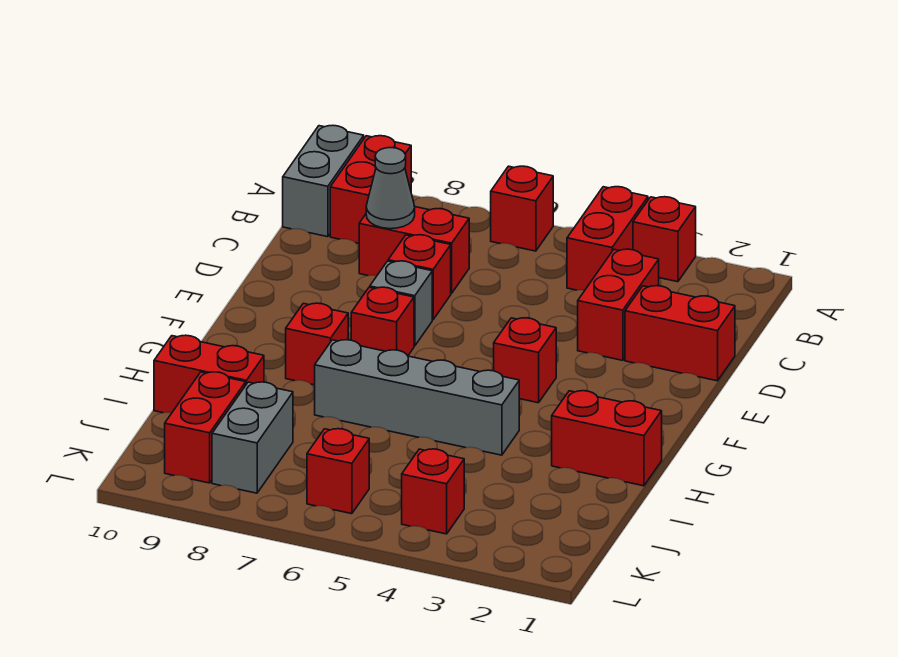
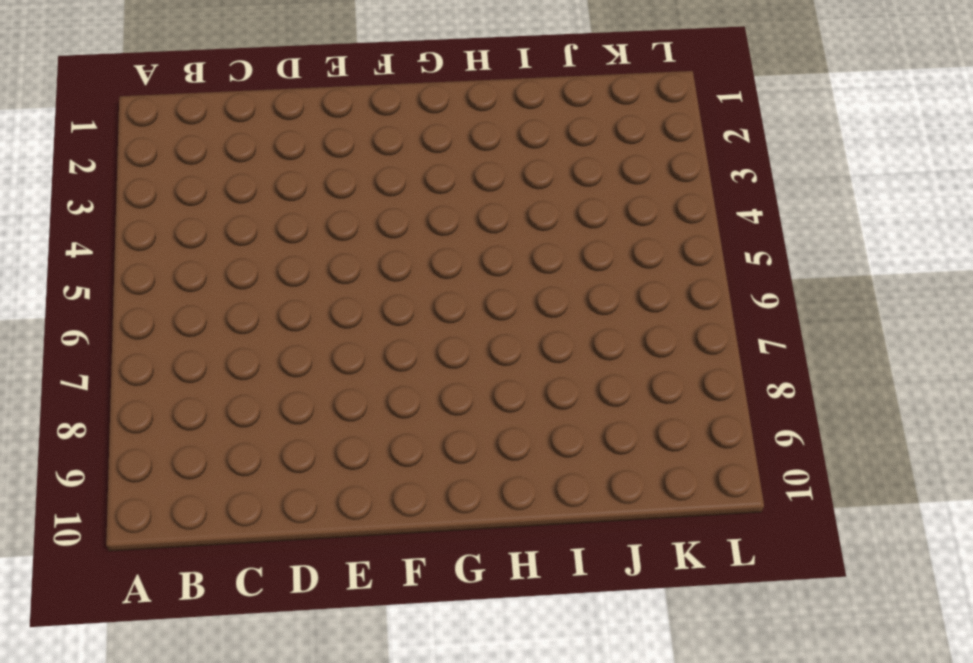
none -> red brick A3 level 1
none -> red brick A4:B4 level 1
none -> red brick A6 level 1

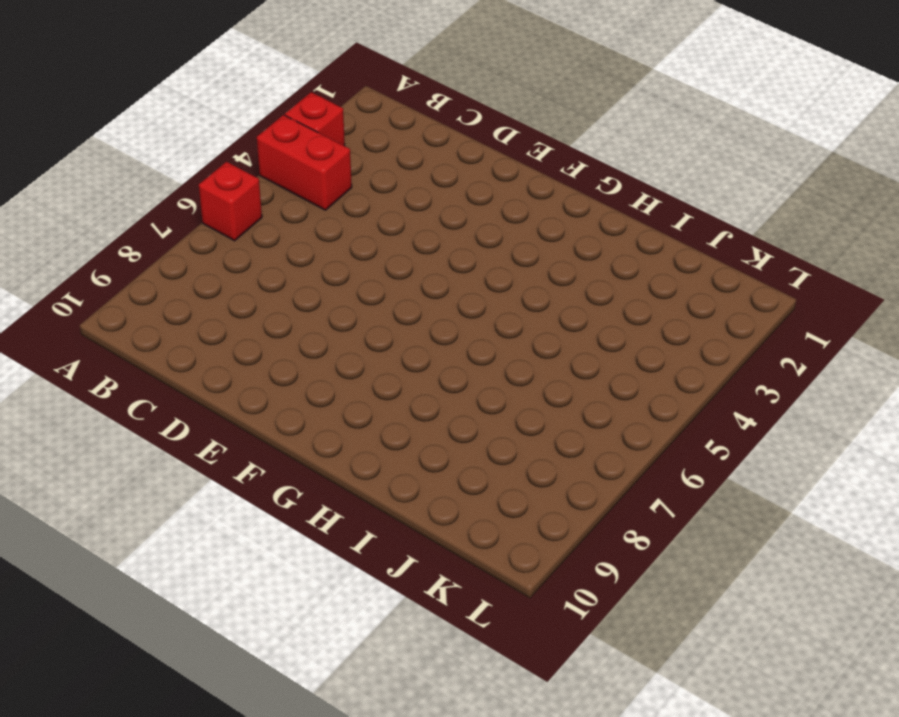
none -> red brick A9:B9 level 1
none -> grey brick A10:B10 level 1
none -> red brick C3:D3 level 1

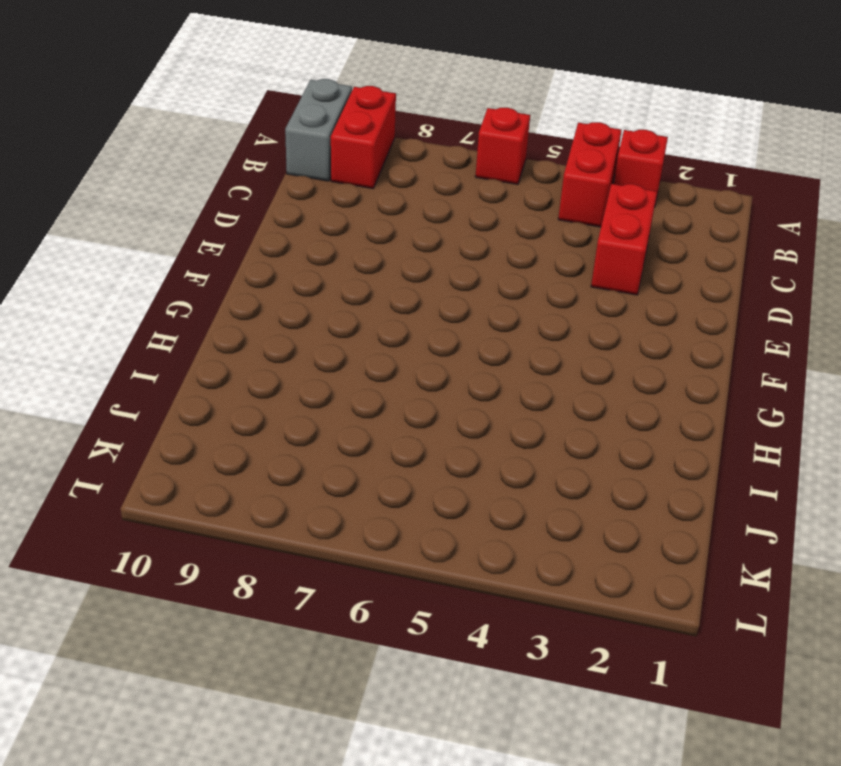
none -> red brick C7:C8 level 1
none -> red brick D1:D2 level 1
none -> red brick D7 level 1

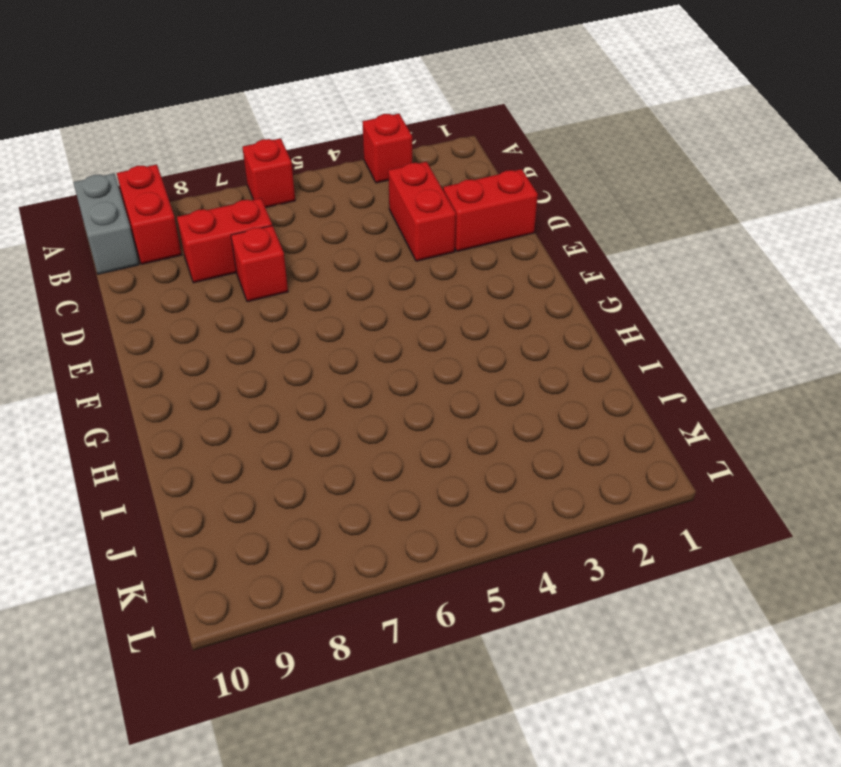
none -> red brick A4:B4 level 1
none -> grey brick E7 level 1
none -> red brick F4 level 1

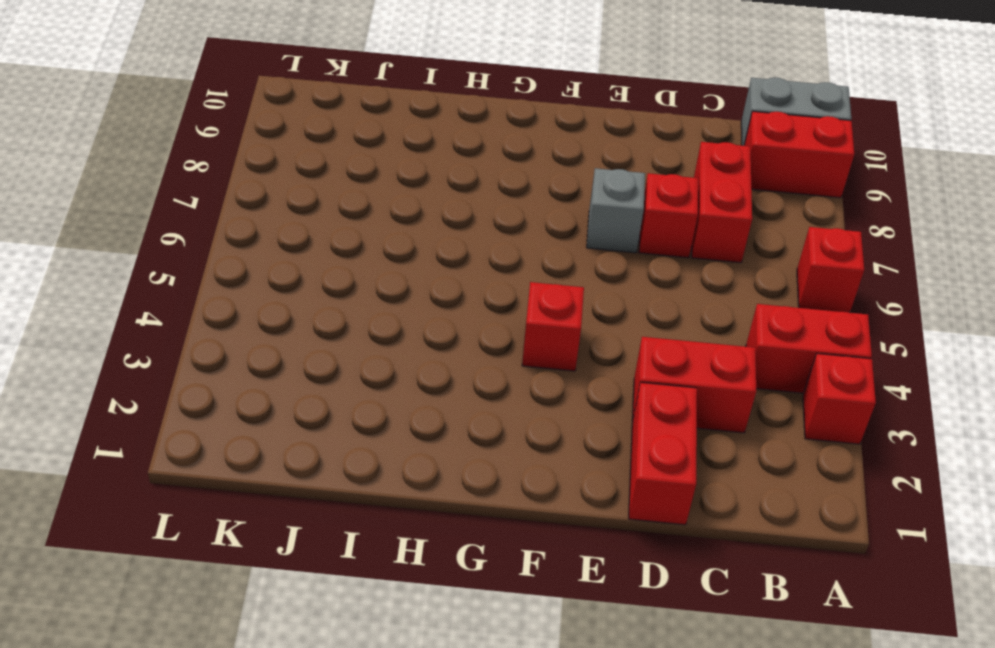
none -> red brick F7 level 1
none -> red brick G8 level 1
none -> red brick H1:H2 level 1

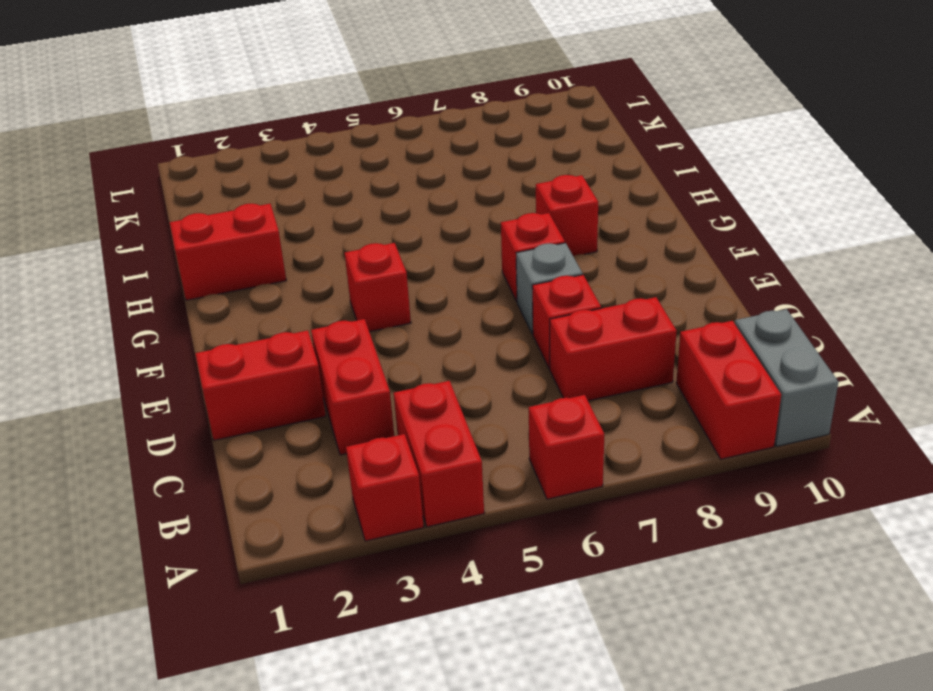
none -> grey brick H4:H7 level 1
none -> red brick I9:I10 level 1
none -> grey brick J8:K8 level 1

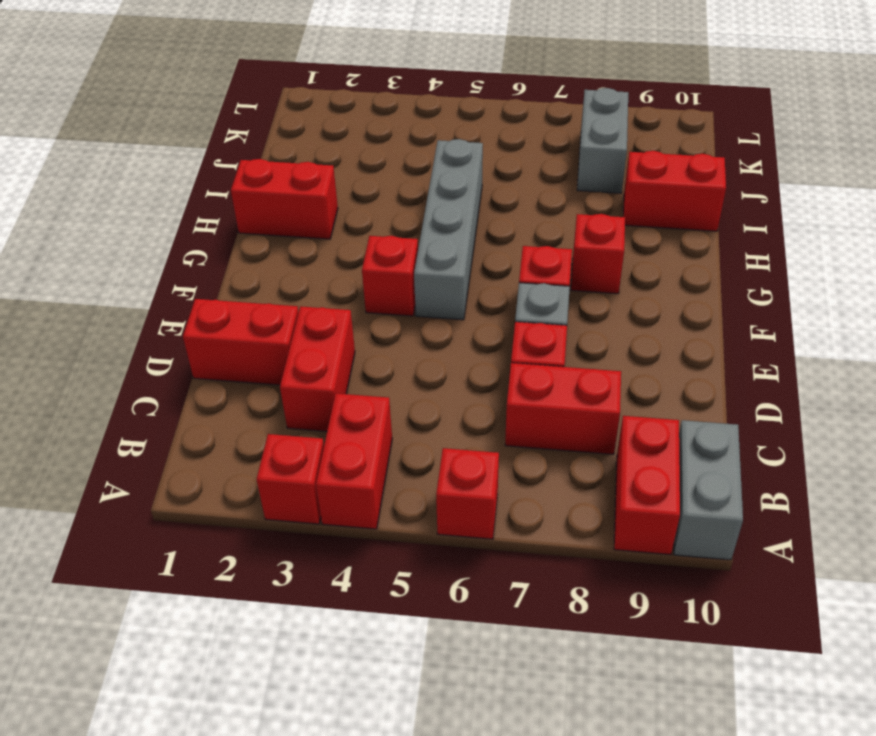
grey brick F5:I5 level 1 -> grey brick H4:H7 level 1
none -> red brick J9:K9 level 1
none -> red brick K4 level 1
none -> red brick K6 level 1

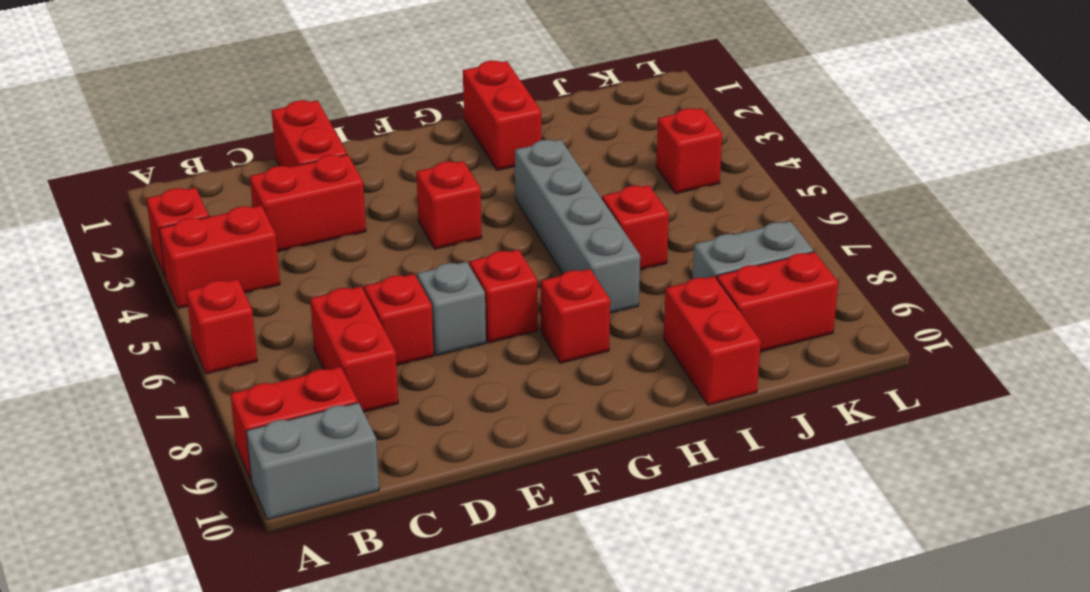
red brick I6 level 1 -> red brick K6 level 1
none -> grey cone C8 level 2

